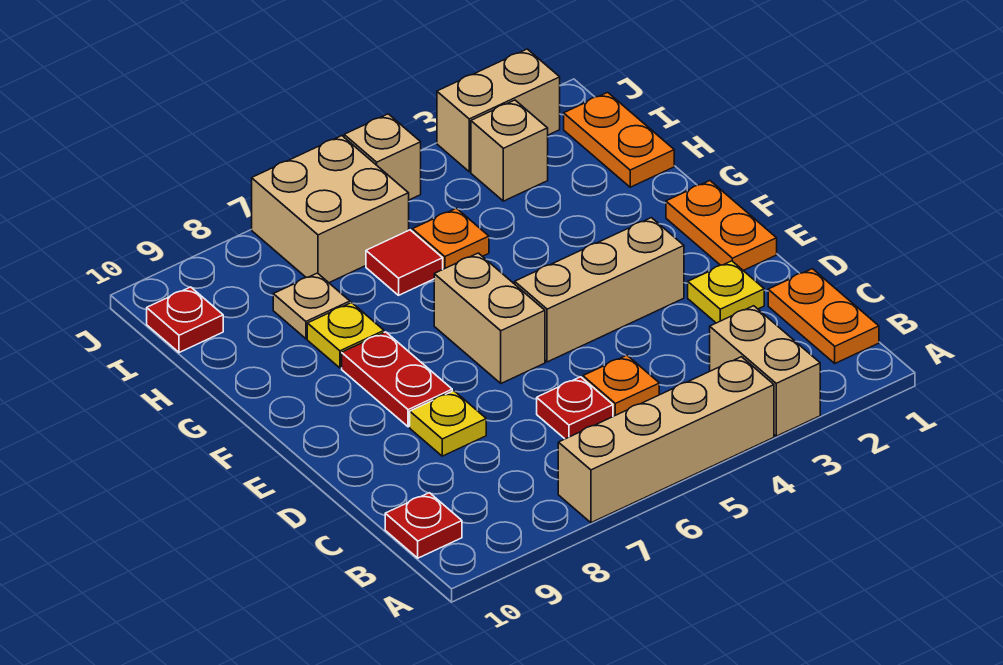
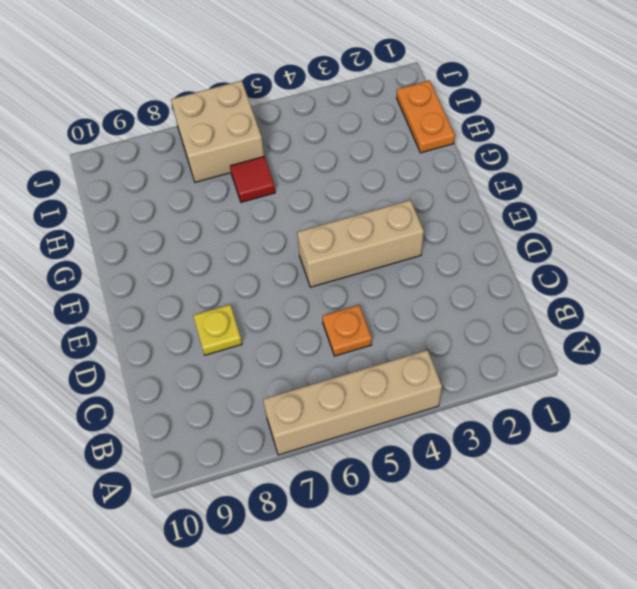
none -> tan brick A3:B3 level 1
none -> orange plate B1:C1 level 1
none -> red plate B10 level 1

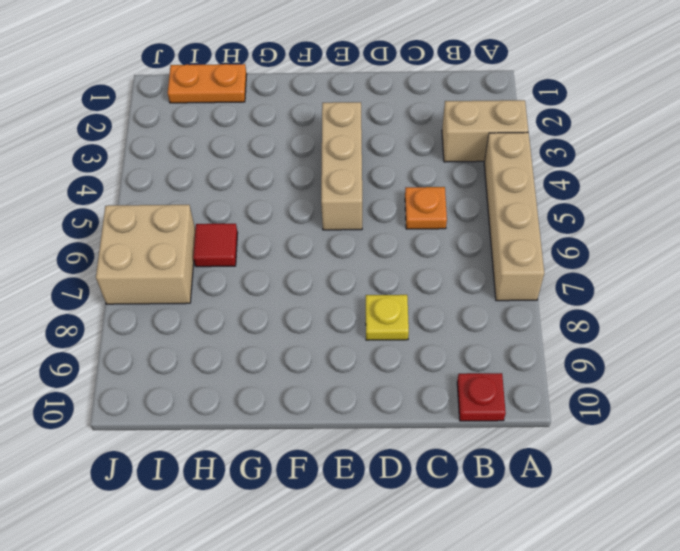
none -> orange plate B1:C1 level 1
none -> red plate C6 level 1
none -> yellow plate D2 level 1

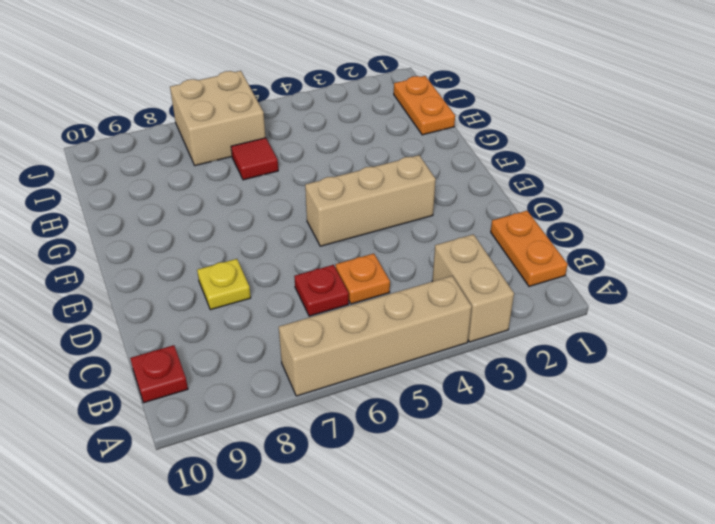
none -> yellow plate D2 level 1
none -> orange plate E1:F1 level 1
none -> tan brick E6:F6 level 1

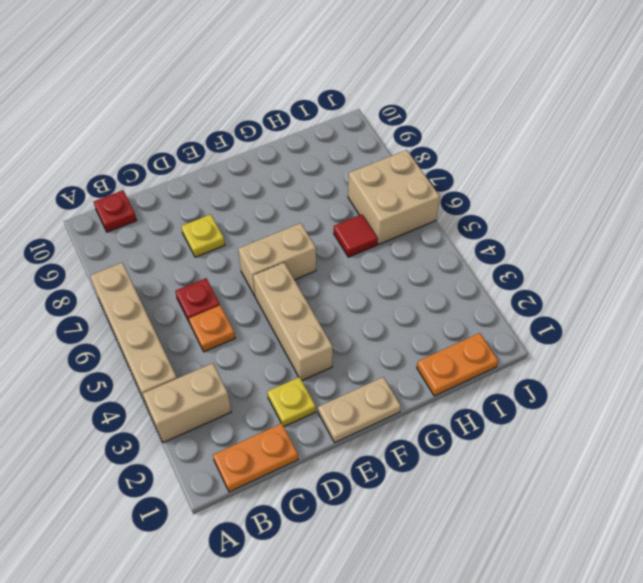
tan plate E1:F1 level 1 -> orange plate E1:F1 level 1
none -> red plate E8:F8 level 1
none -> yellow plate G8 level 1
none -> orange plate H5 level 1

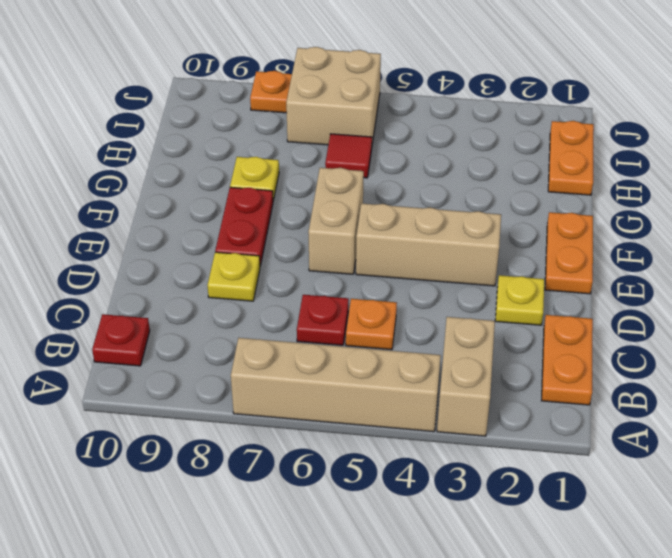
orange plate J8 level 1 -> orange plate H5 level 1
none -> tan plate H8 level 1
none -> tan brick I3 level 1
none -> red plate I10 level 1

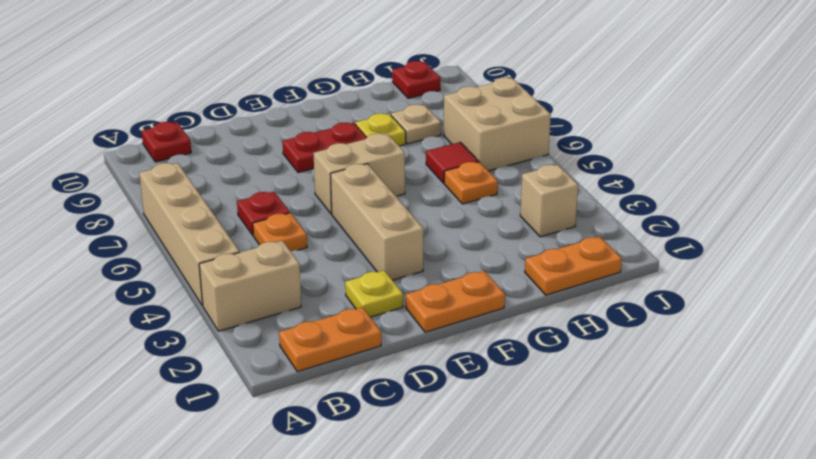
none -> yellow plate D8 level 1
none -> tan brick J2:J3 level 1
none -> tan brick J5 level 1

